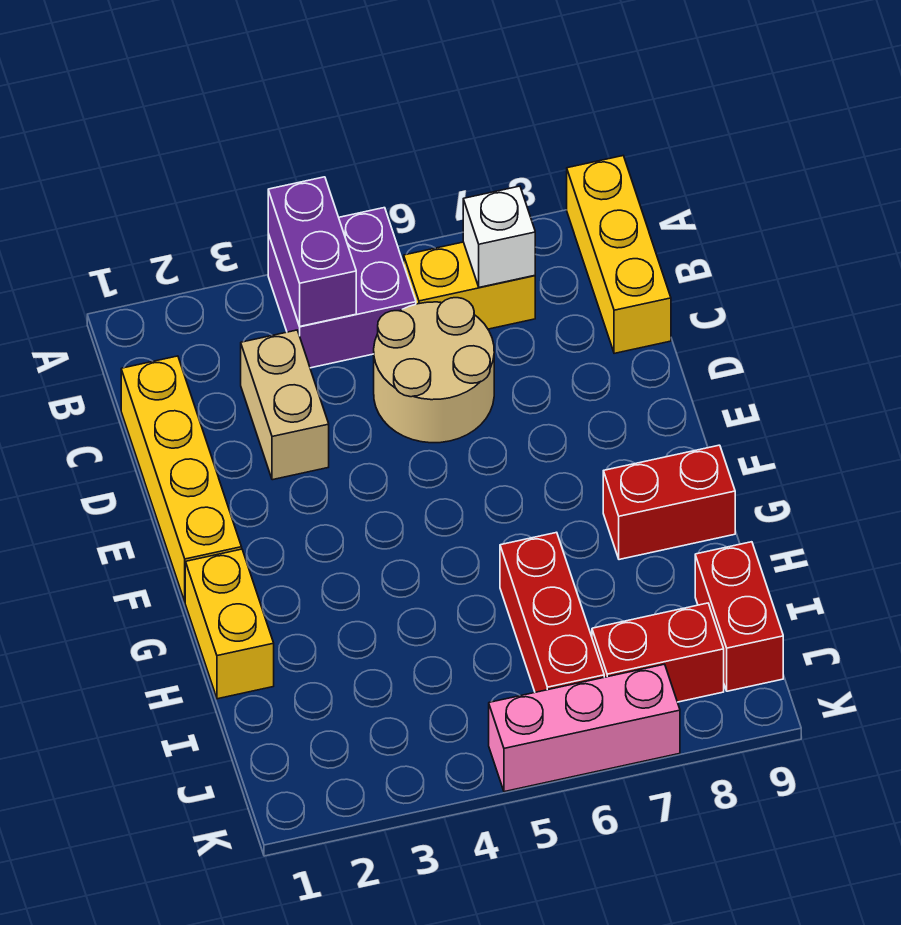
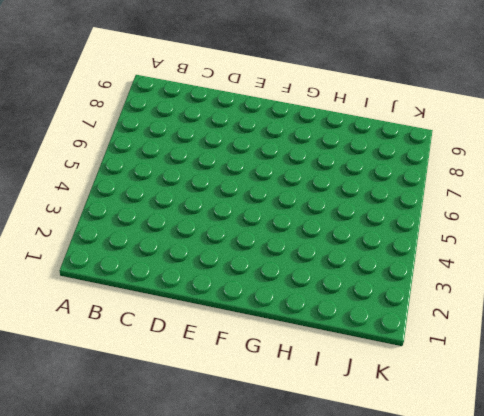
none -> purple brick A4:B5 level 1
none -> yellow brick A9:C9 level 1
none -> yellow brick B6:B7 level 1

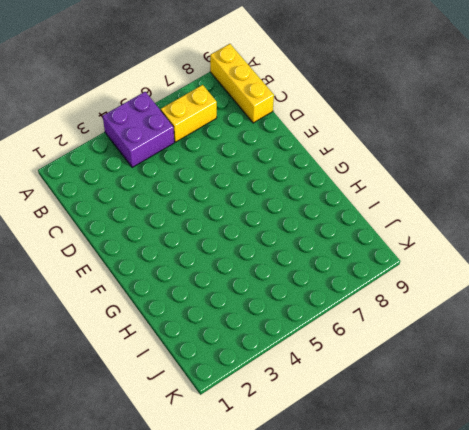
none -> yellow brick C1:F1 level 1
none -> tan brick C3:D3 level 1
none -> tan round brick C5:D6 level 1

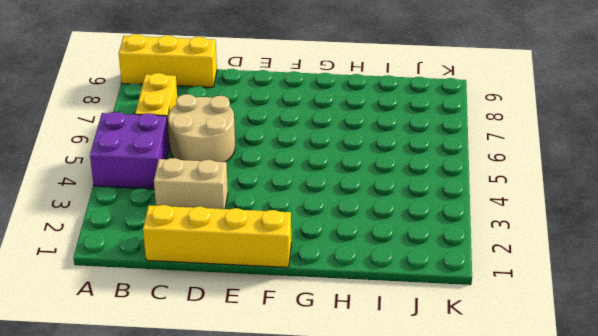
none -> yellow brick G1:H1 level 1
none -> red brick G8:G9 level 1
none -> red brick H6:J6 level 1

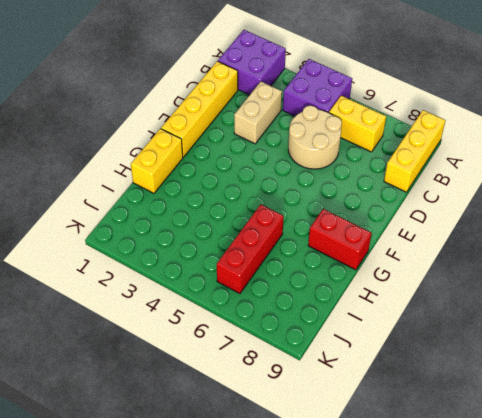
purple brick A1:B2 level 1 -> none
none -> red brick I9:J9 level 1
none -> red brick J7:J8 level 1
none -> pink brick K5:K7 level 1

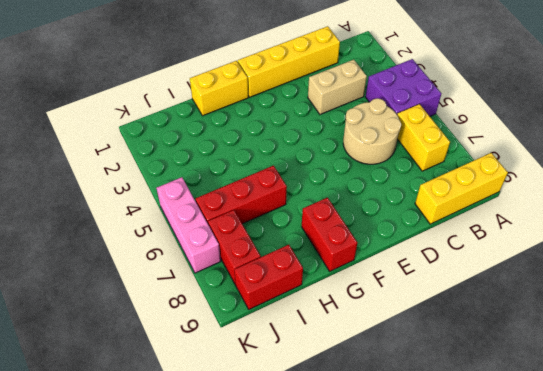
none -> purple brick A4:B4 level 2
none -> white brick B7 level 2

